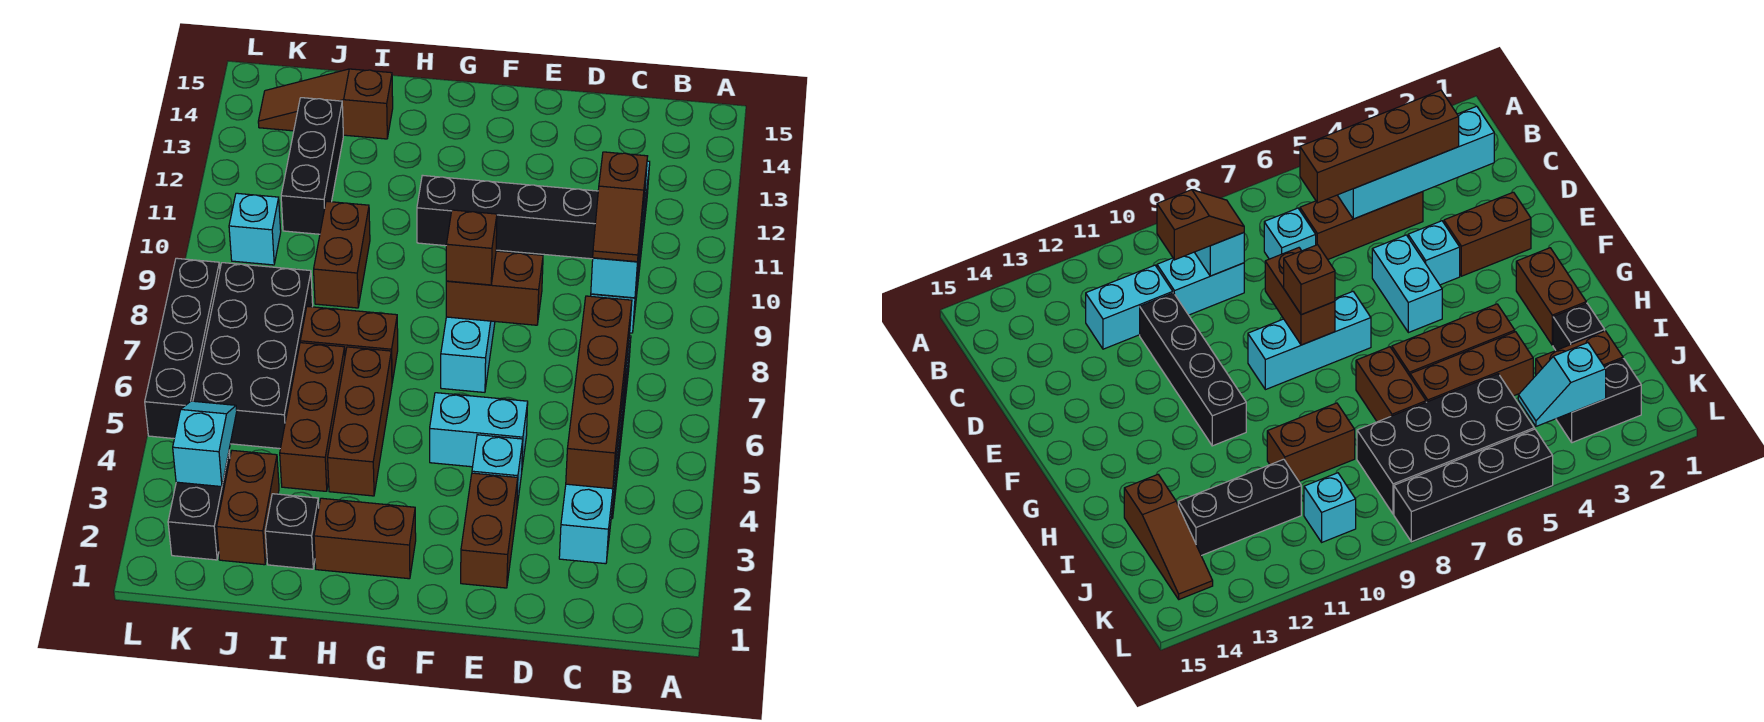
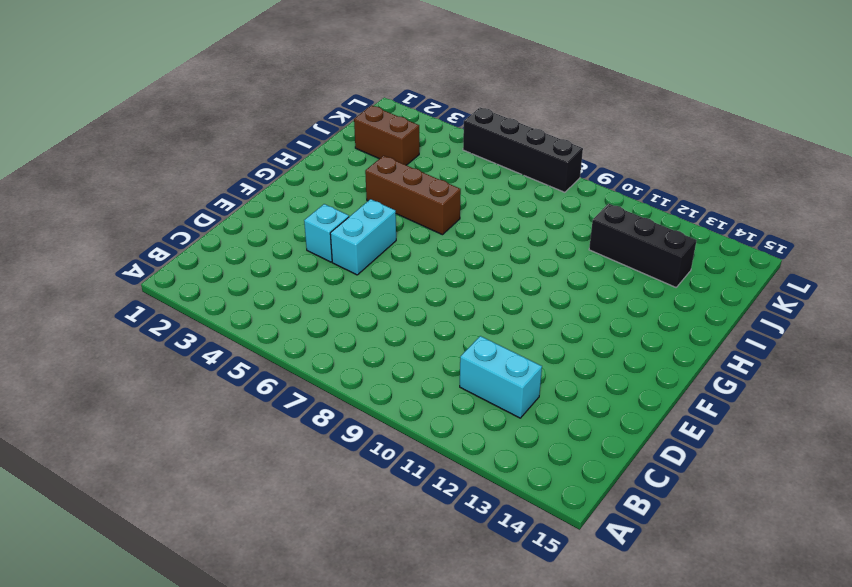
none -> brown brick C4:C6 level 1
none -> cyan brick C7 level 1
none -> cyan brick C9:C10 level 1

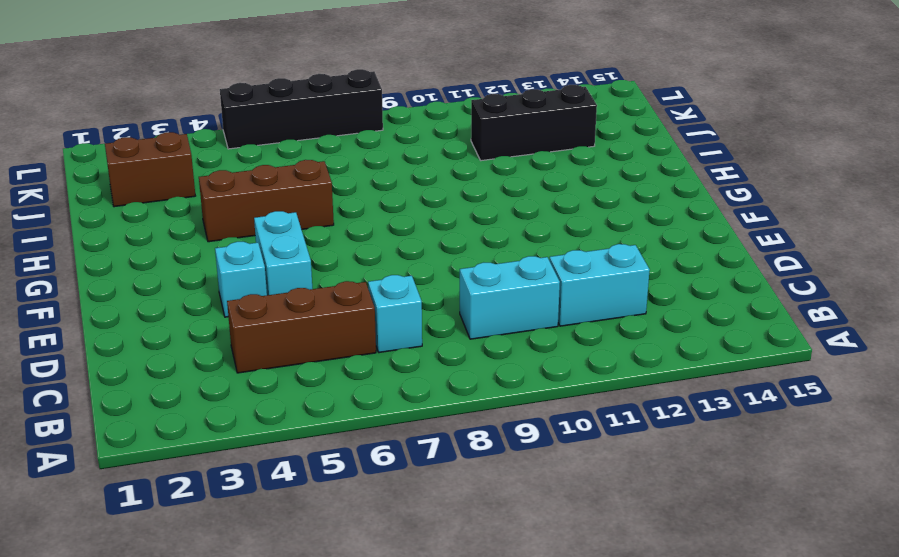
none -> black brick D11:G11 level 1
none -> brown brick E2:E3 level 1
none -> cyan brick F7:F9 level 1

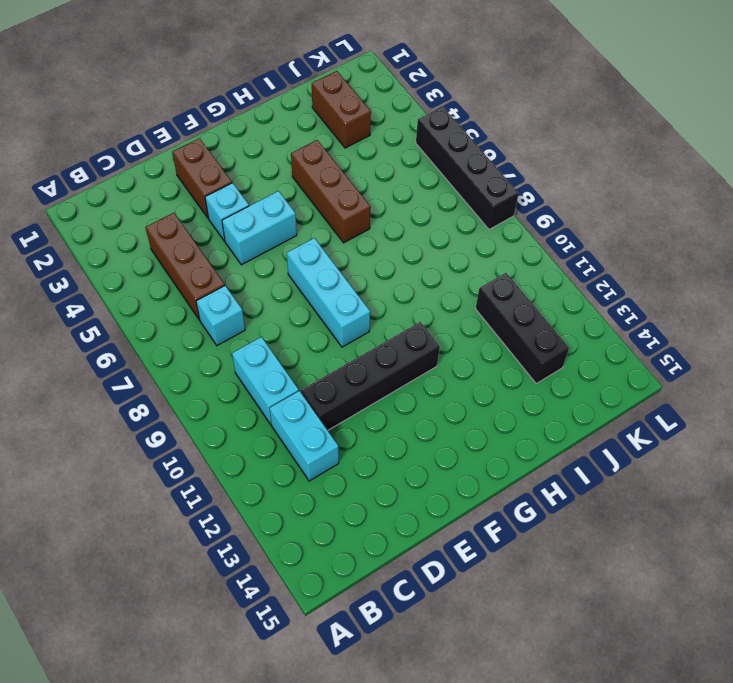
none -> brown brick G2:H2 level 1
none -> brown brick H7:I7 level 1
none -> black brick I2 level 1

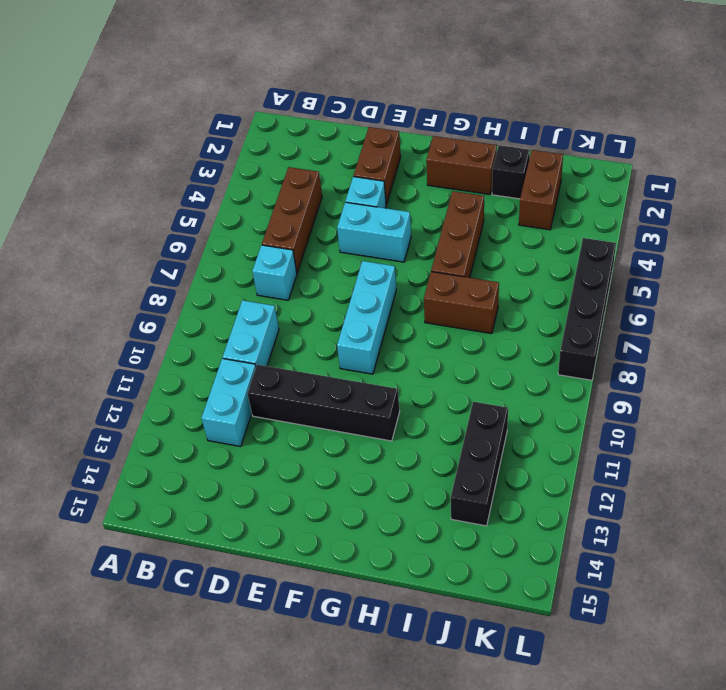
none -> brown brick I4:I6 level 1
none -> brown brick I9:I10 level 1
none -> brown slope I14:K14 level 1 top I

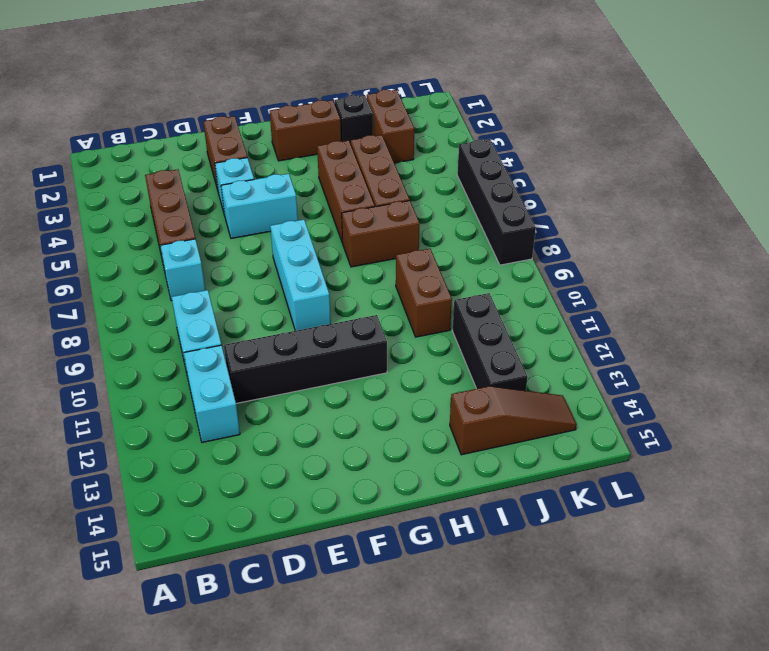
none -> black brick J5:K8 level 1
none -> black brick K2:K3 level 1
none -> cyan brick K10 level 1

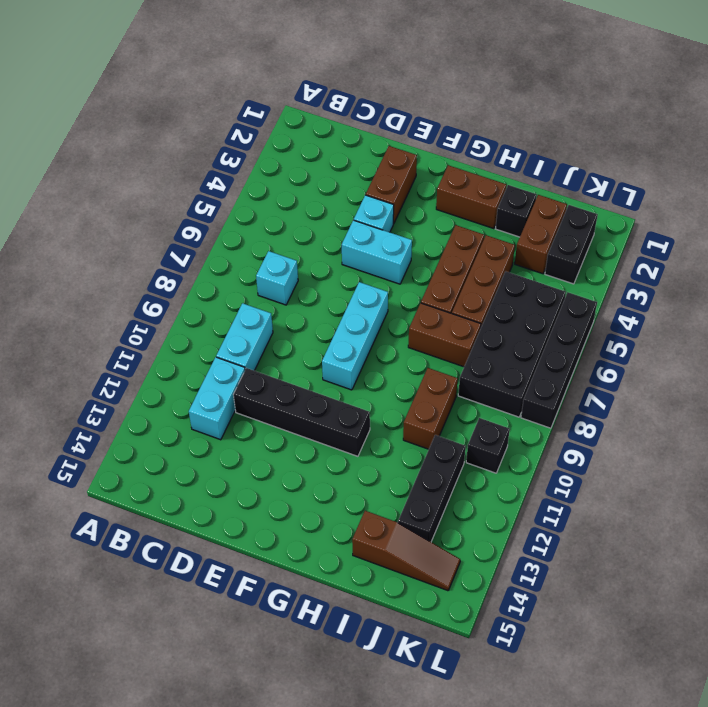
black brick K10 level 1 -> cyan brick K10 level 1
none -> brown brick C4:C6 level 1
none -> cyan brick C2:C5 level 2
none -> cyan brick C9 level 2

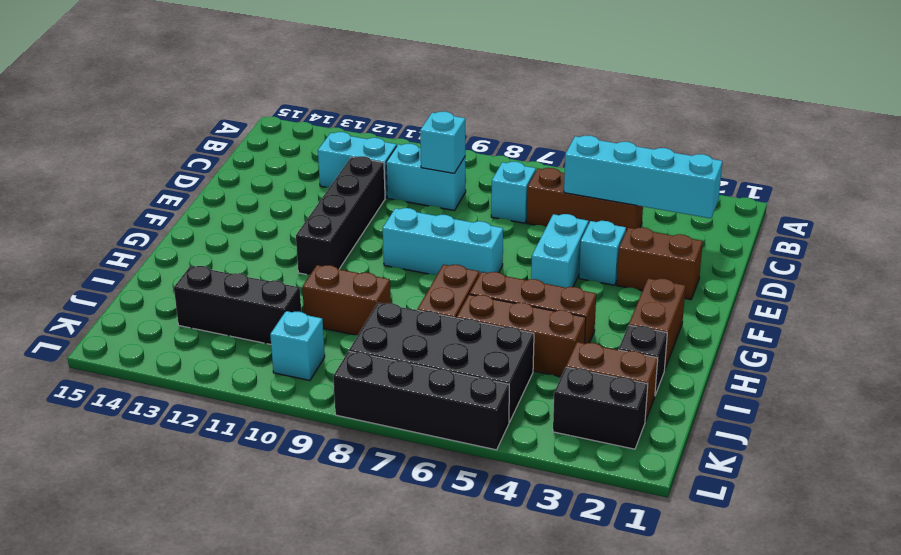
none -> brown slope I14:K14 level 1 top I
none -> brown brick E8:F8 level 2
none -> cyan slope K3:K4 level 2 top 3

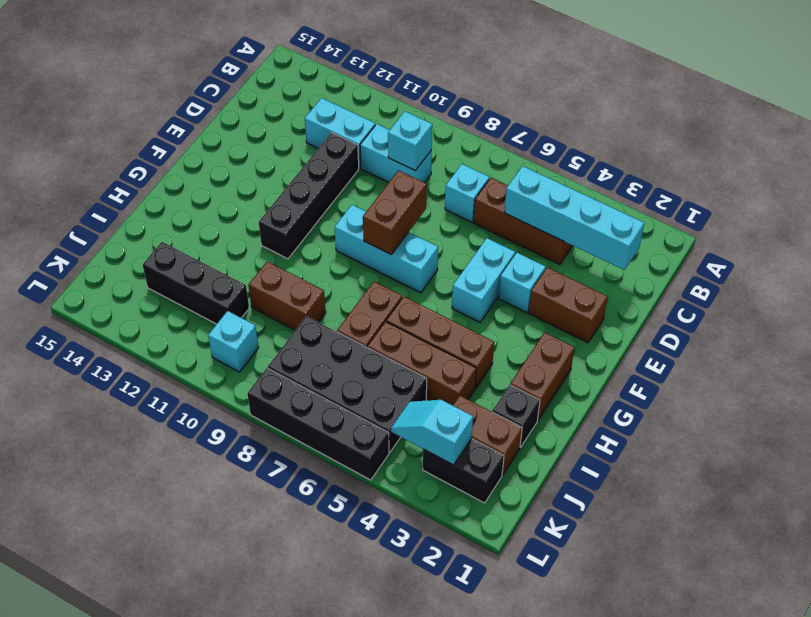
none -> brown slope I14:K14 level 1 top I
none -> brown brick C3:C6 level 3
none -> brown slope C9:C10 level 3 top 10

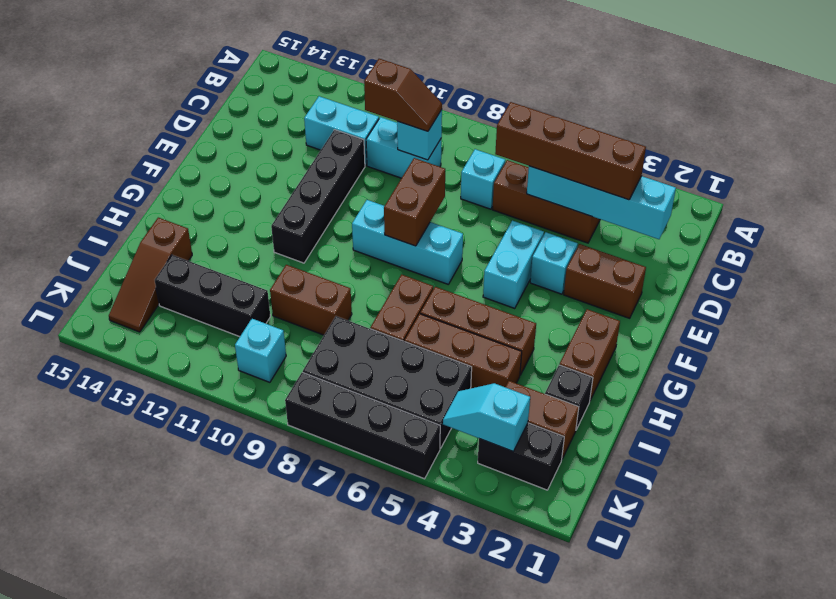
none -> brown brick F8 level 3

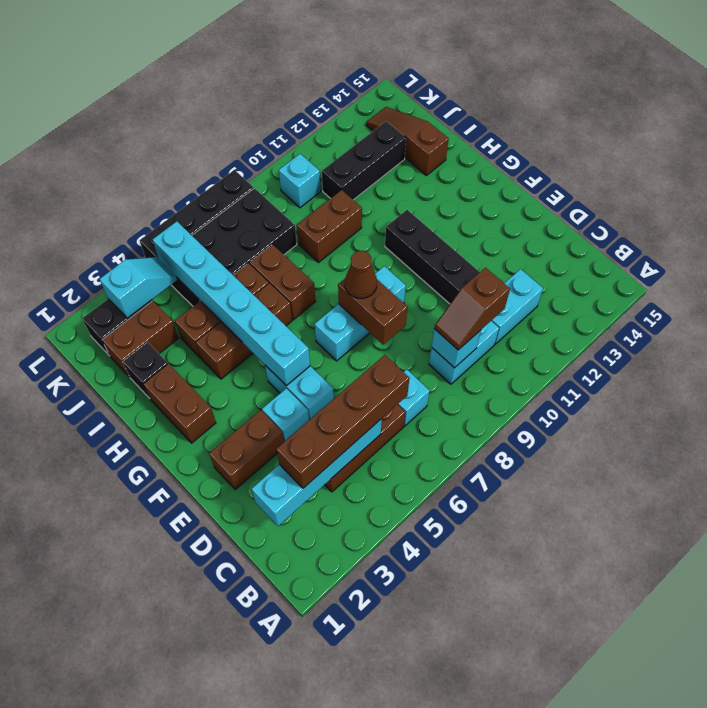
cyan brick F5:K5 level 2 -> none
brown cone F8 level 3 -> brown brick F8 level 3

